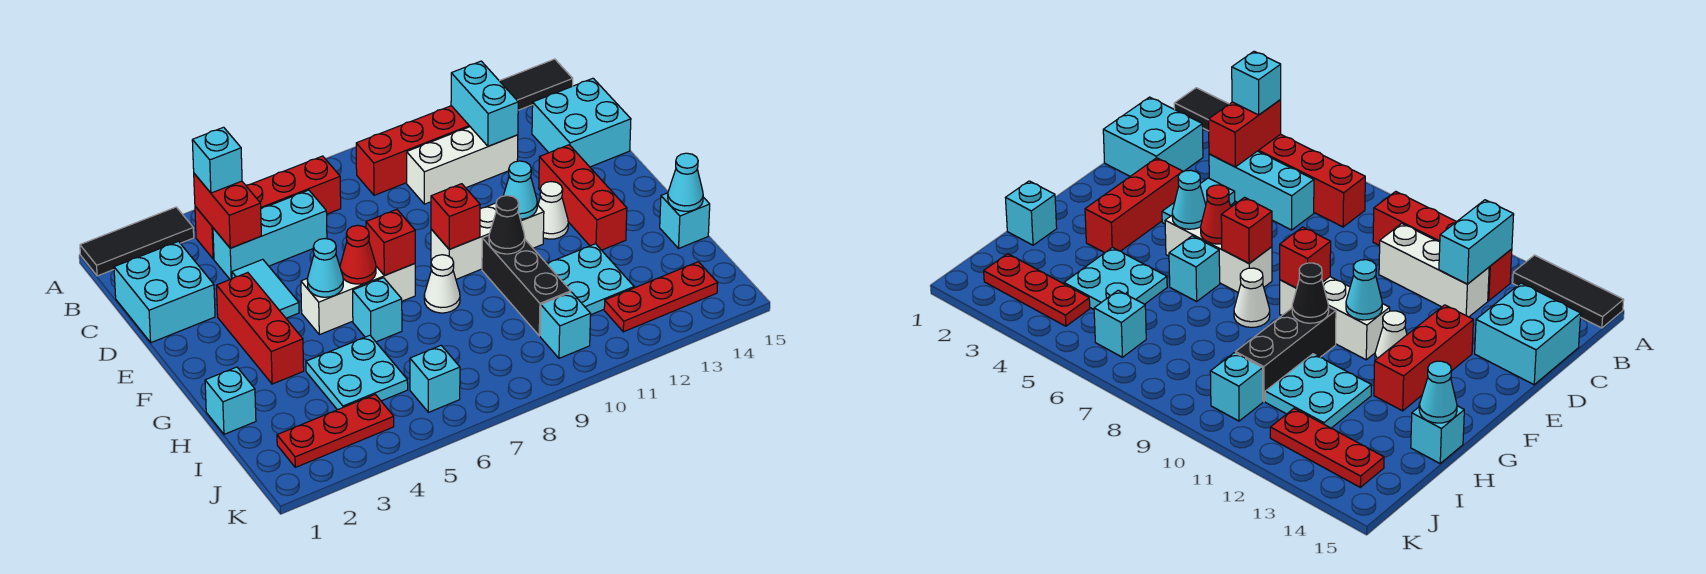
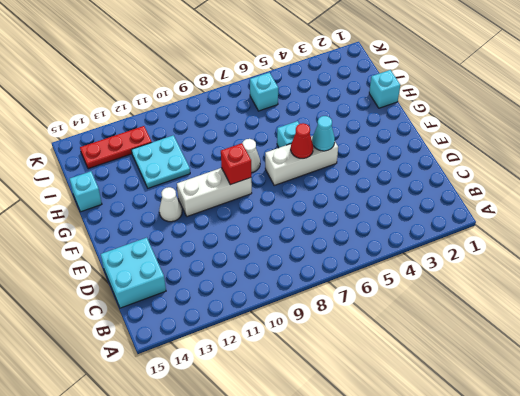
none -> black tile A1:A3 level 1
none -> black tile A13:A15 level 1
none -> red brick B4:B7 level 1
none -> red brick B9:B12 level 1

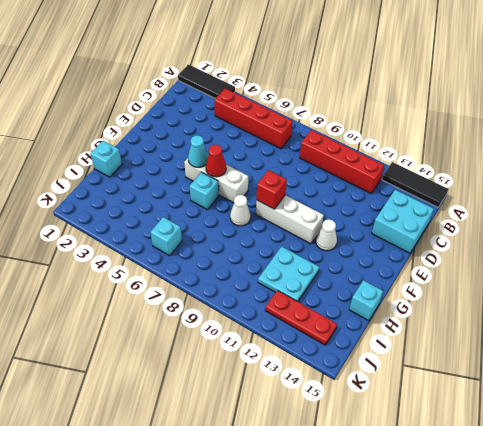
none -> cyan brick C1:D2 level 1
none -> cyan brick C4:C6 level 1
none -> white brick C10:C12 level 1
none -> cyan tile D4:E4 level 1

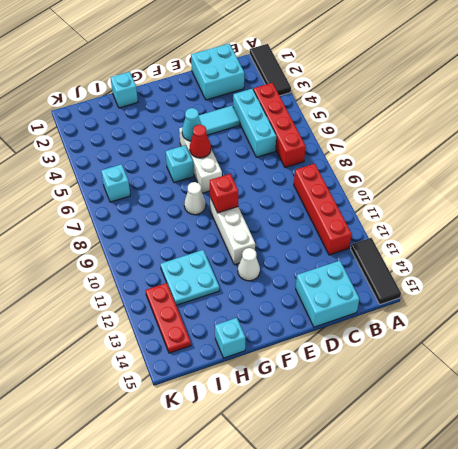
none -> white brick C10:C12 level 1
none -> red brick E3:G3 level 1
none -> red brick E13:G13 level 1
none -> black brick G10:I10 level 1

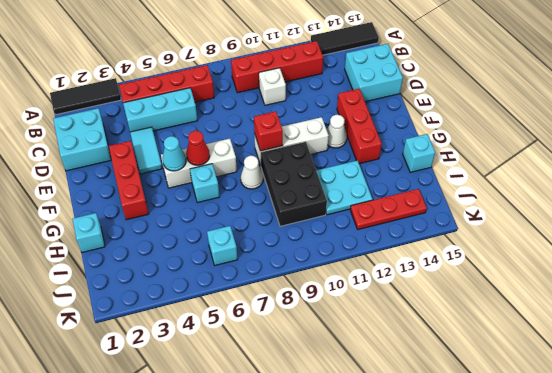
white brick C10 level 1 -> white brick C10:C12 level 1
black brick G9:I10 level 1 -> black brick G10:I10 level 1
none -> cyan plate H4:I5 level 1
none -> red plate J2:J4 level 1
none -> cyan brick J10 level 1
none -> red brick B4:C4 level 2

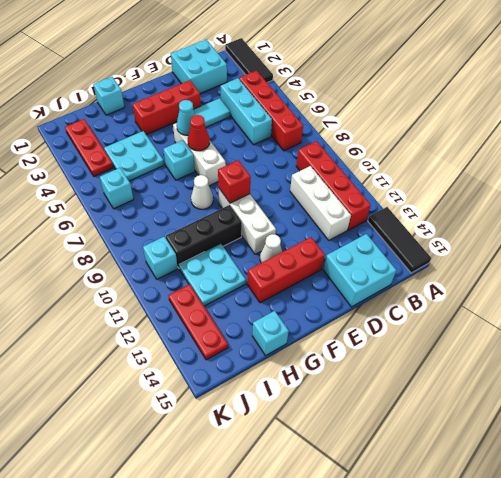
none -> red brick B4:C4 level 2
none -> cyan brick B12:C12 level 2
none -> red brick F7 level 2
none -> cyan cone F11 level 2

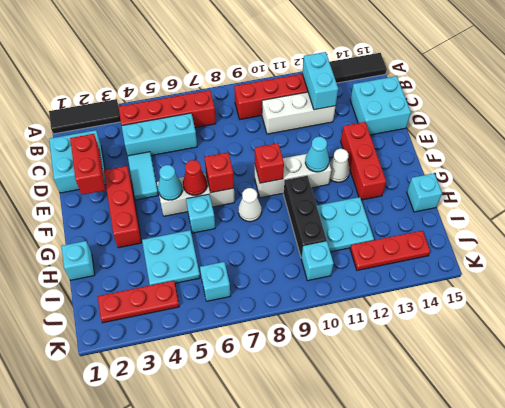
red brick D2:E2 level 2 -> red brick B4:C4 level 2
none -> black cone G10 level 2
none -> cyan cone H15 level 2
none -> cyan brick B4 level 3

